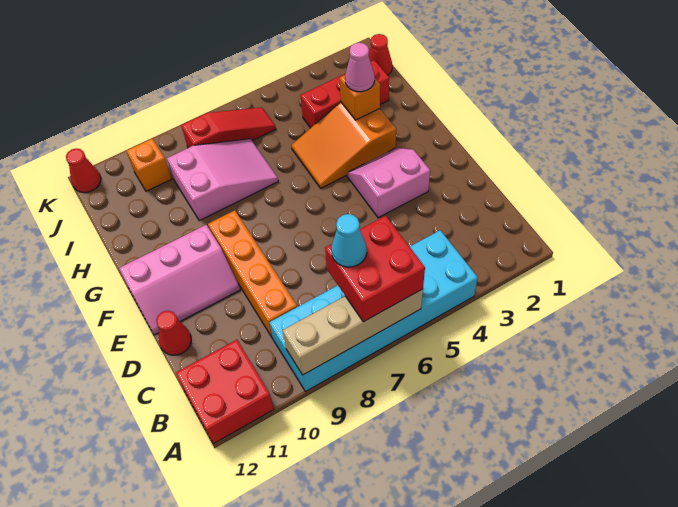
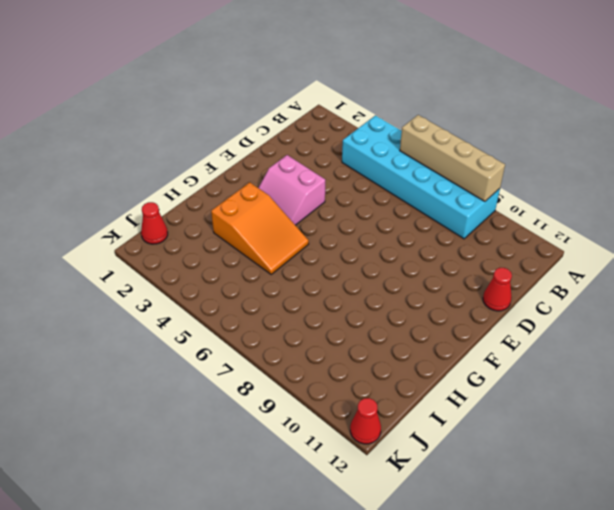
none -> red brick A11:B12 level 1
none -> orange brick C9:F9 level 1
none -> pink slope E10:F12 level 1 top F

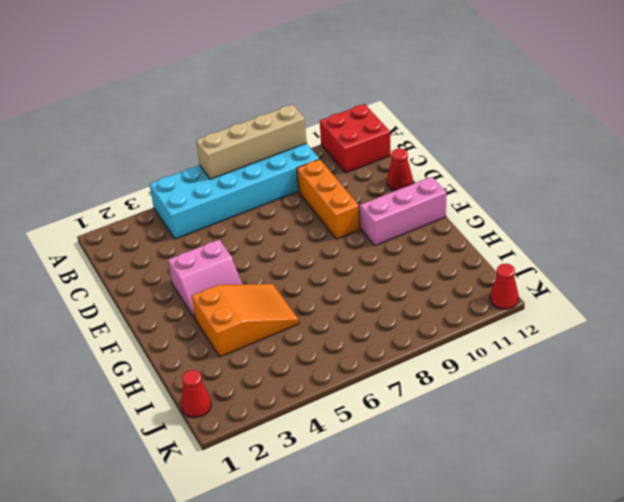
orange brick C9:E9 level 1 -> orange brick C9:F9 level 1
none -> pink slope H7:I9 level 1 top 9
none -> red brick I2:I4 level 1
none -> red slope J6:J8 level 1 top 8

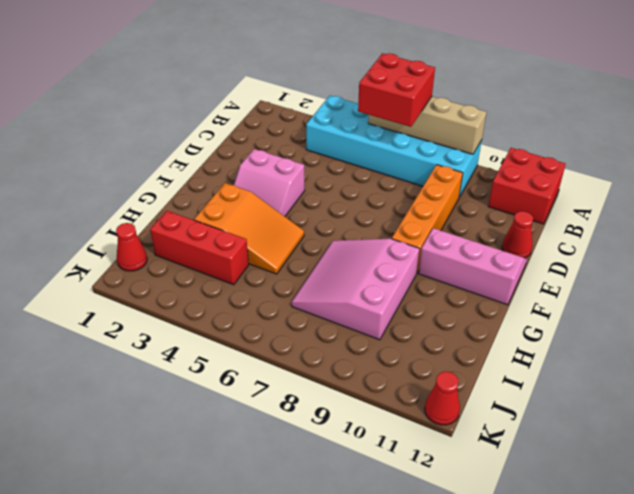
pink slope G7:I9 level 1 top 9 -> pink slope H7:I9 level 1 top 9
none -> red slope J6:J8 level 1 top 8
none -> orange brick J10 level 1
none -> orange brick H3 level 2

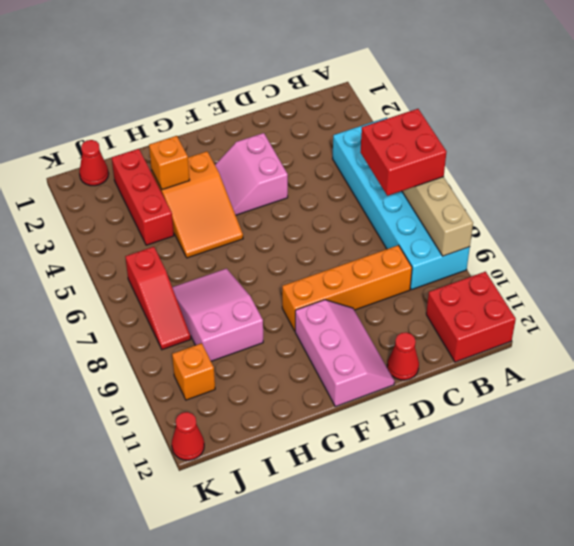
red slope J6:J8 level 1 top 6 -> red slope J6:J8 level 1 top 8
none -> pink cone H3 level 3
none -> cyan cone B7 level 4

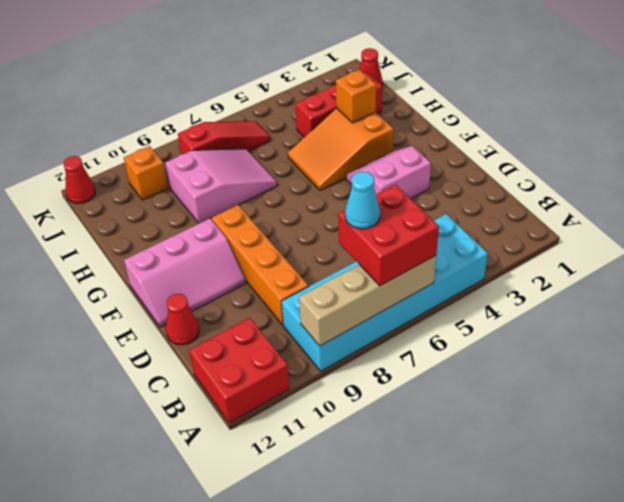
none -> pink cone H3 level 3

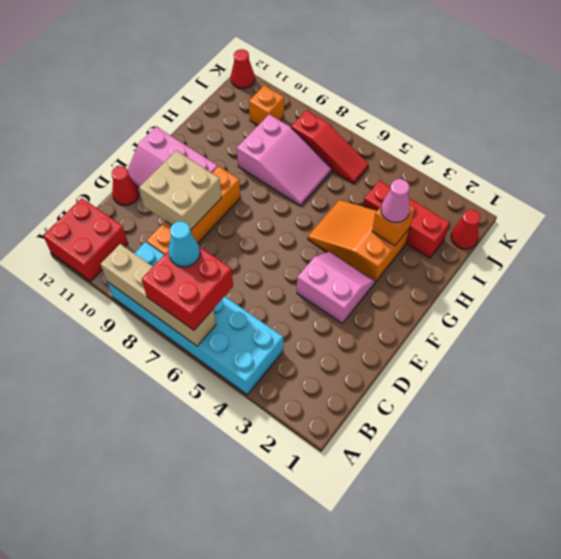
tan brick D9:E10 level 2 -> none

